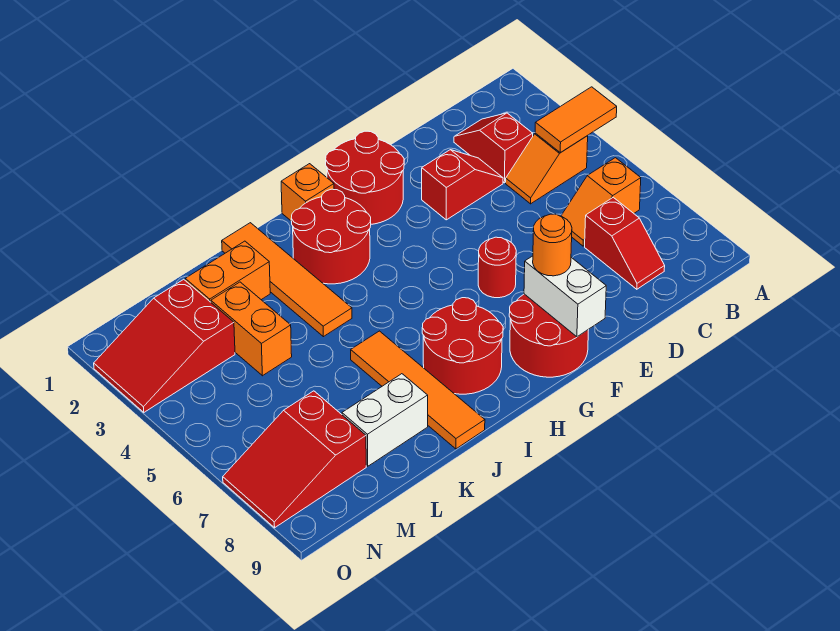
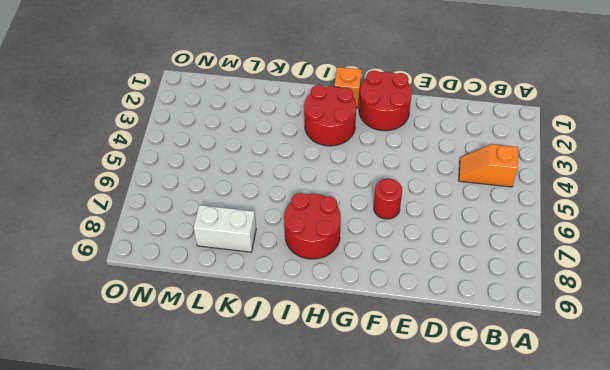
none -> orange slope B6:C6 level 1 top B
none -> red slope C2:C3 level 1 top 3
none -> red slope C7:C8 level 1 top 7

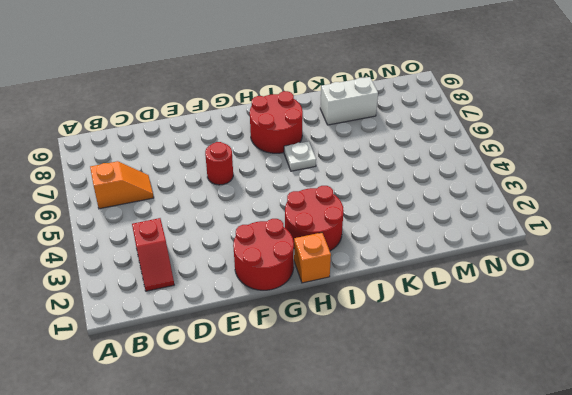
white plate I6 level 1 -> none
none -> orange slope B4:C4 level 1 top B
none -> red slope C7:C8 level 1 top 7
none -> red slope D3:E3 level 1 top E

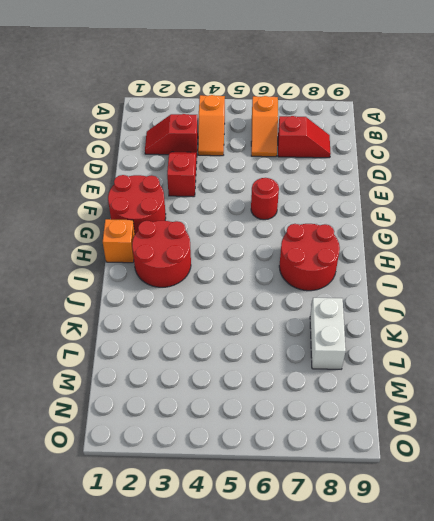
none -> red round brick F8:G9 level 1
none -> orange tile J1:J4 level 1
none -> orange tile J6:J9 level 1

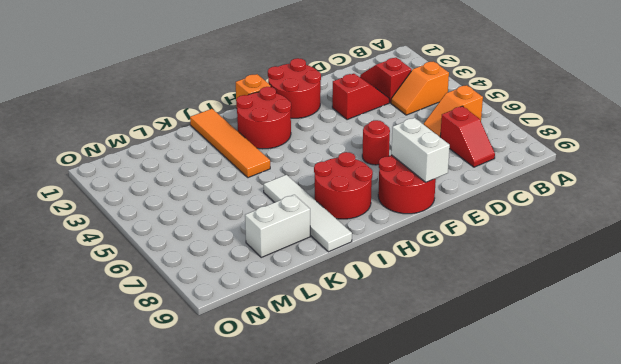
white tile J6:J9 level 1 -> orange tile J6:J9 level 1
none -> orange brick K2:L2 level 1
none -> orange brick L3:L4 level 1
none -> red slope M2:O3 level 1 top M

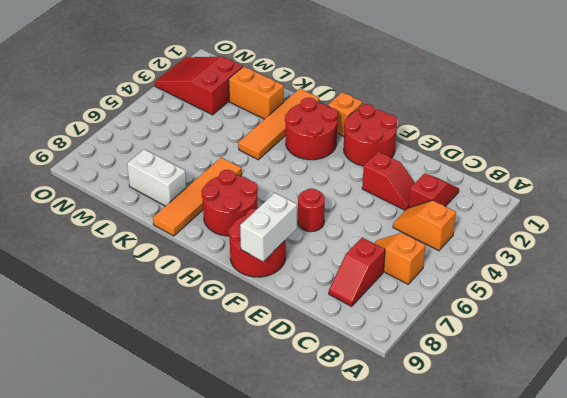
none -> orange brick L3:L4 level 1
none -> red slope M7:O8 level 1 top M
none -> orange tile A4:B4 level 2

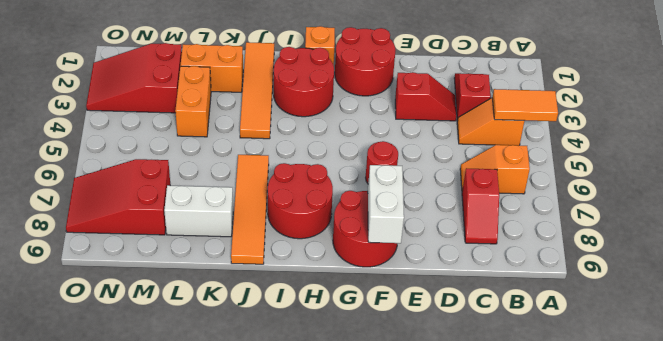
none -> orange round brick F8 level 3

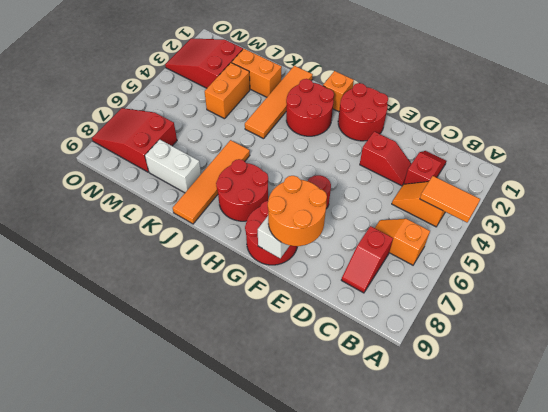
orange round brick E8:F9 level 3 -> orange round brick F8 level 3

